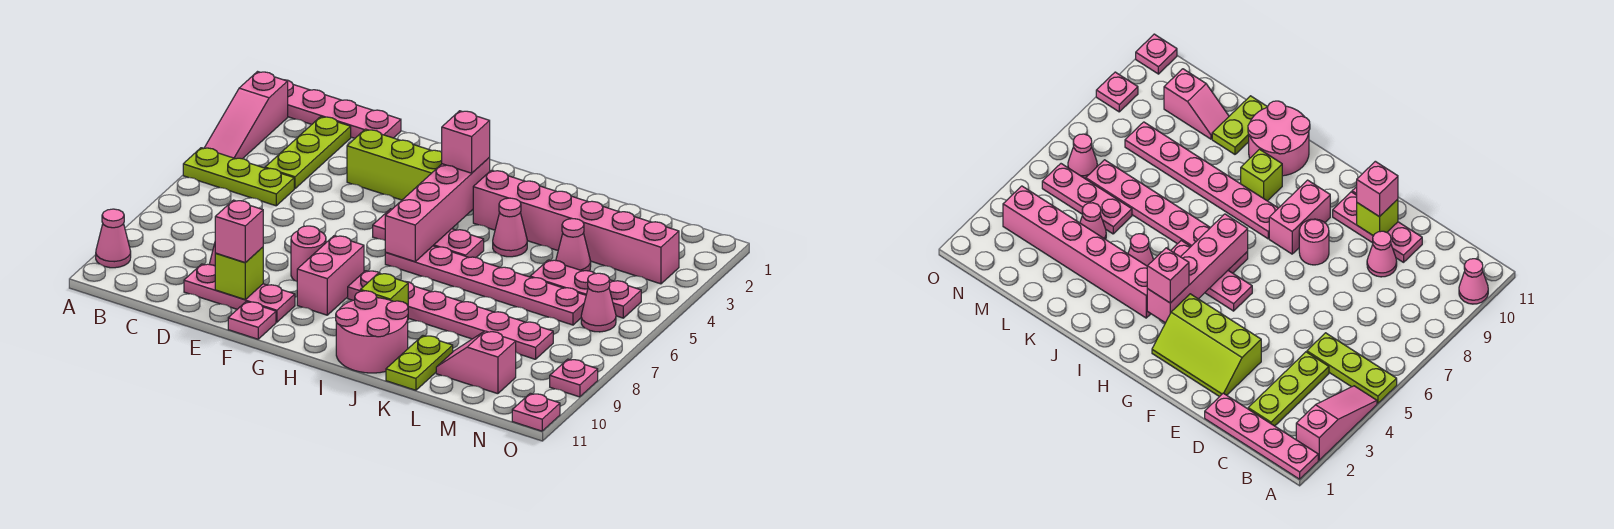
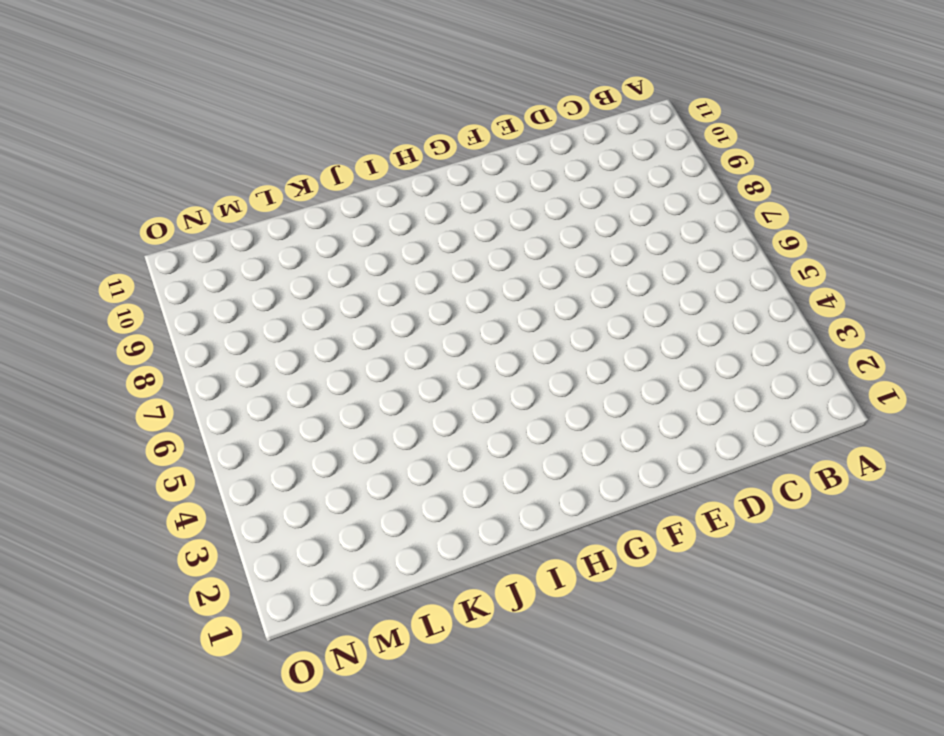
none -> pink plate A1:D1 level 1
none -> pink slope A2:A4 level 1 top 2
none -> lime plate A5:C5 level 1

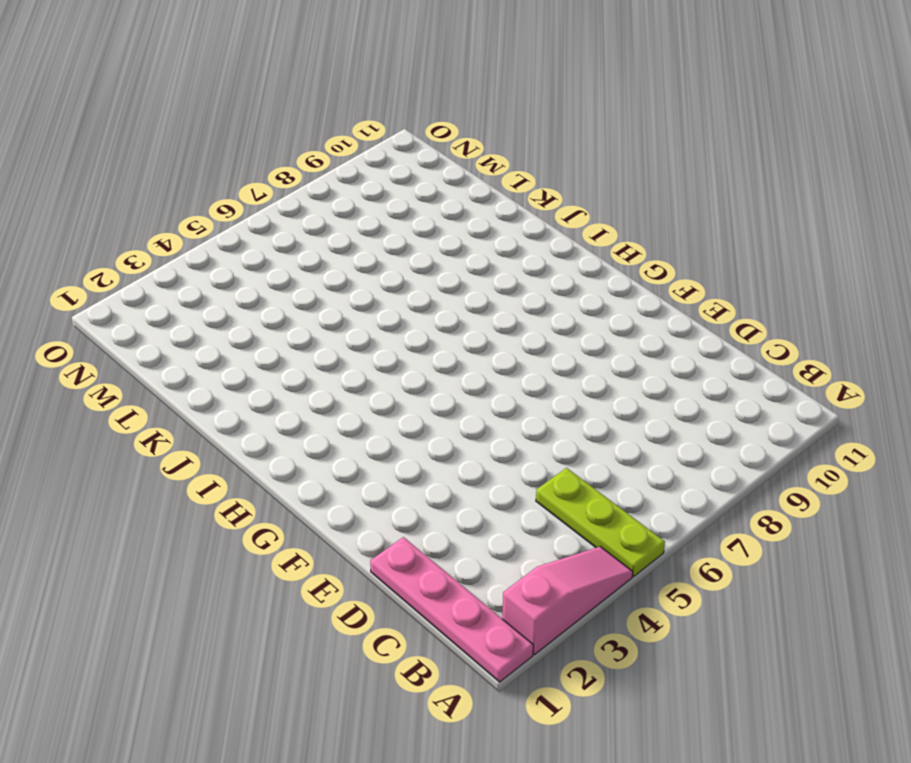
none -> pink cone A10 level 1
none -> lime plate C2:C4 level 1
none -> pink cone D9 level 1

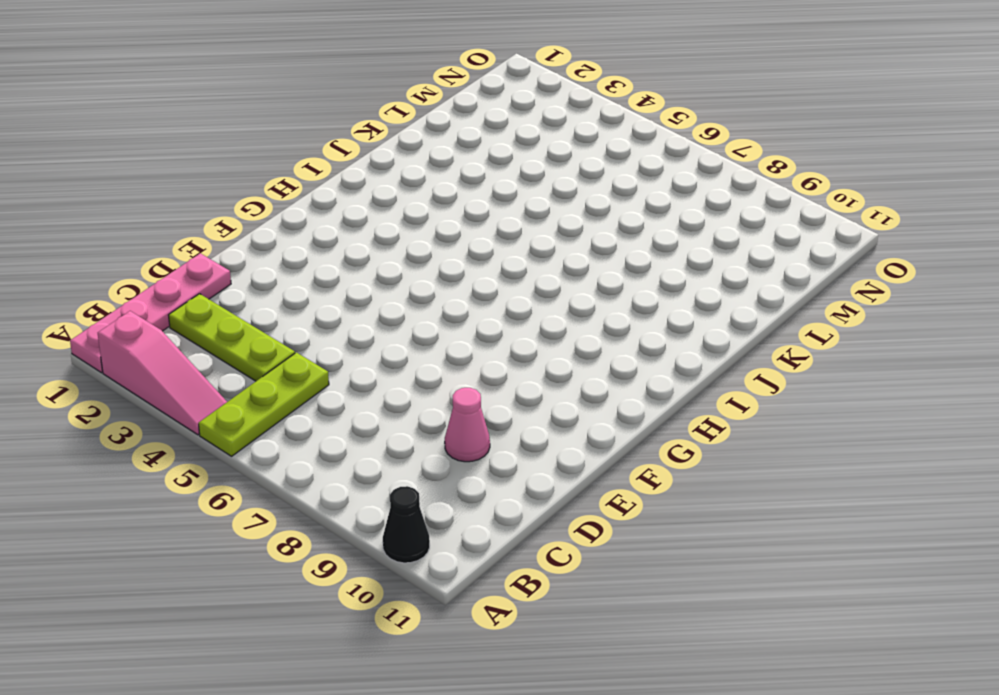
black cone A10 level 1 -> pink cone A10 level 1
none -> pink plate D10:F10 level 1
none -> lime slope E2:G3 level 1 top 3
none -> pink round brick F8 level 1

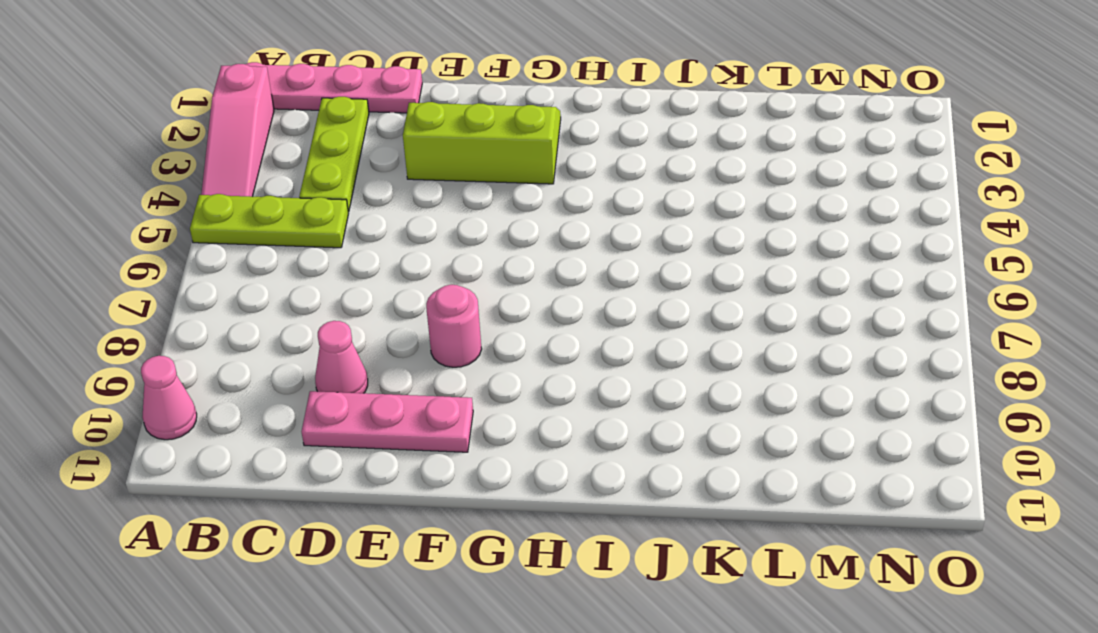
none -> pink plate F11 level 1
none -> pink plate G5:I5 level 1
none -> pink brick G8:G9 level 1

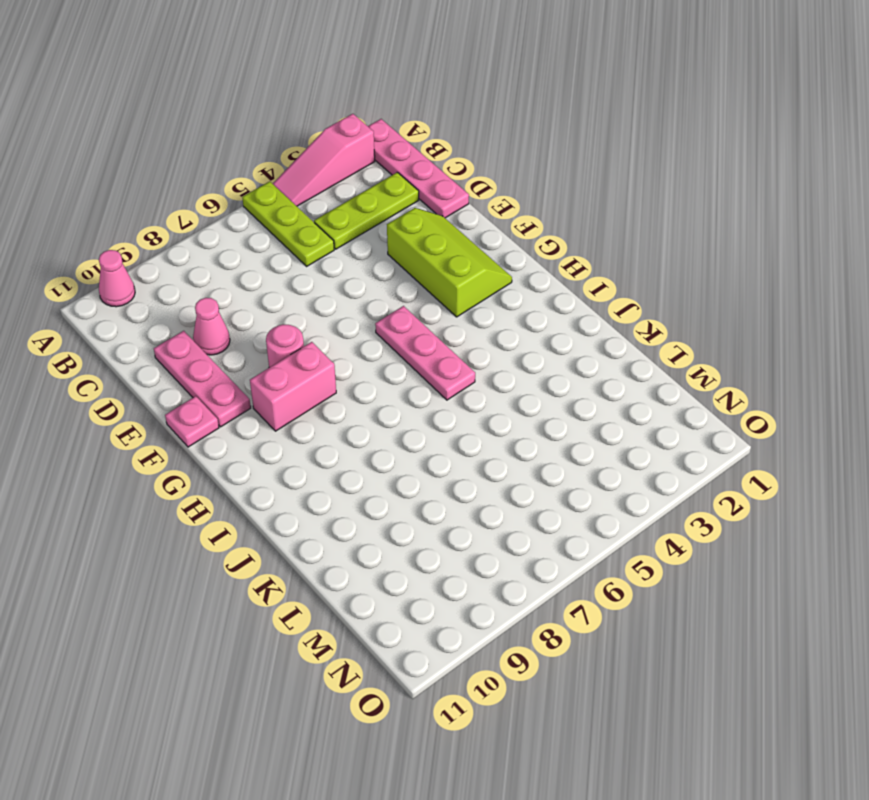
none -> pink plate H6:M6 level 1
none -> pink plate H8:M8 level 1
none -> pink brick I3:N3 level 1

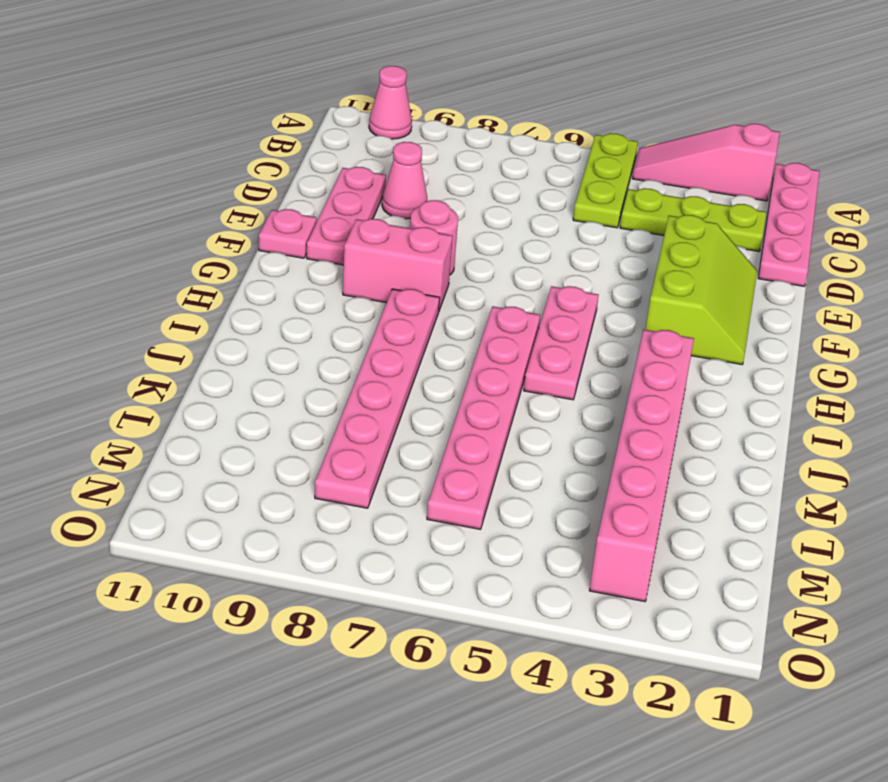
none -> lime brick I9 level 1
none -> pink round brick I10:J11 level 1
none -> pink cone J4 level 1

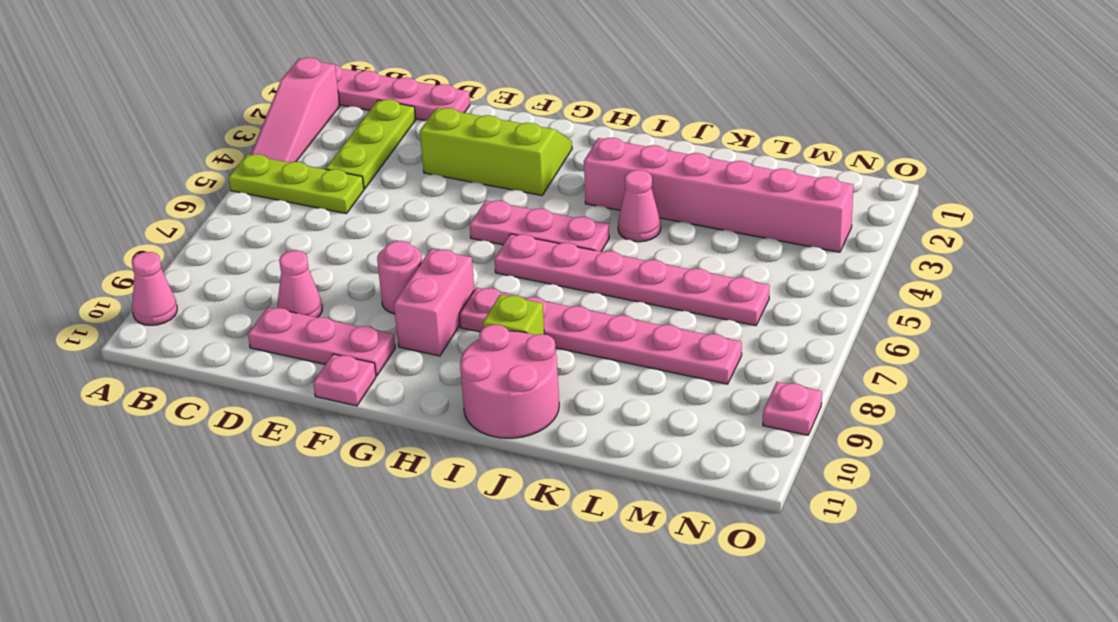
none -> lime plate K10:K11 level 1
none -> pink cone L4 level 1
none -> pink plate L5:N5 level 1

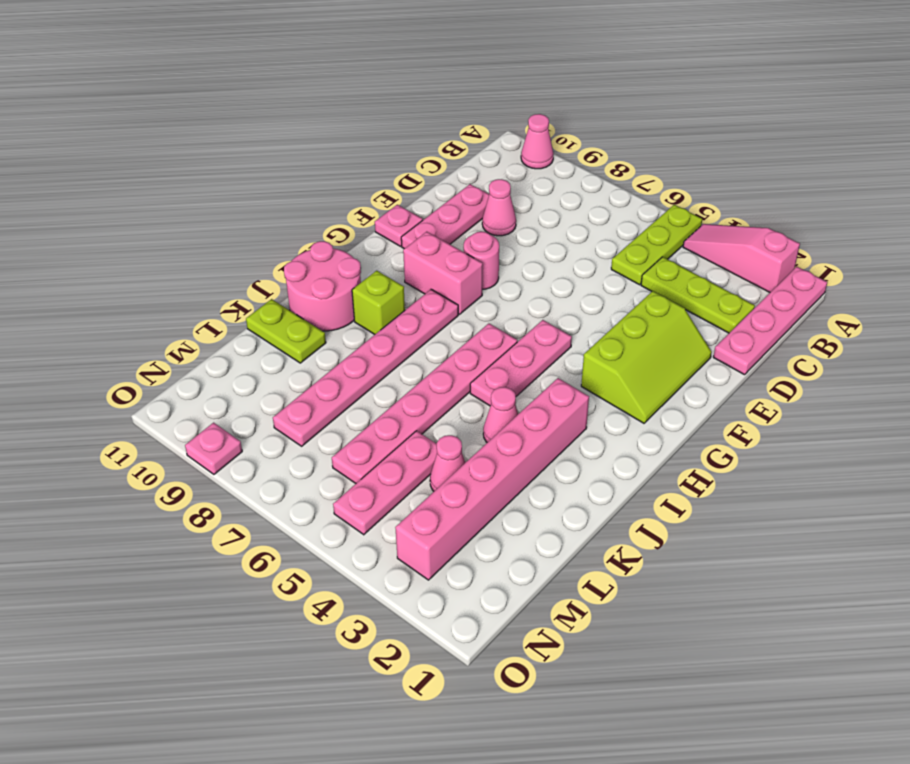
none -> pink slope L10:M10 level 1 top M
none -> pink cone N6 level 1
none -> pink plate O11 level 1

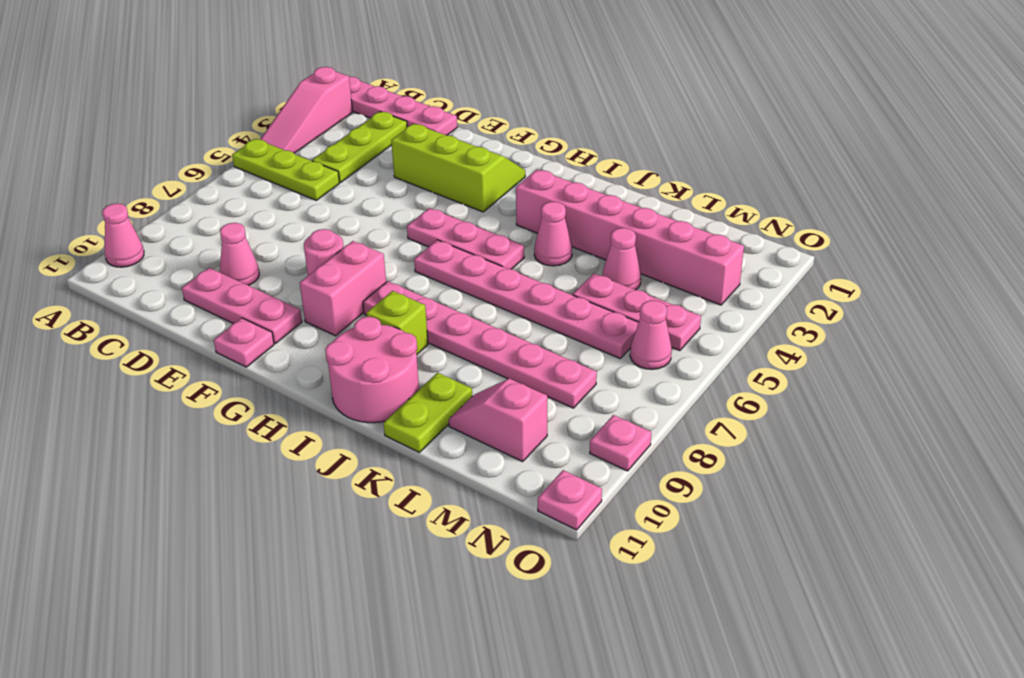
none -> lime brick E10 level 2
none -> pink brick H3:H6 level 2
none -> pink brick E10 level 3

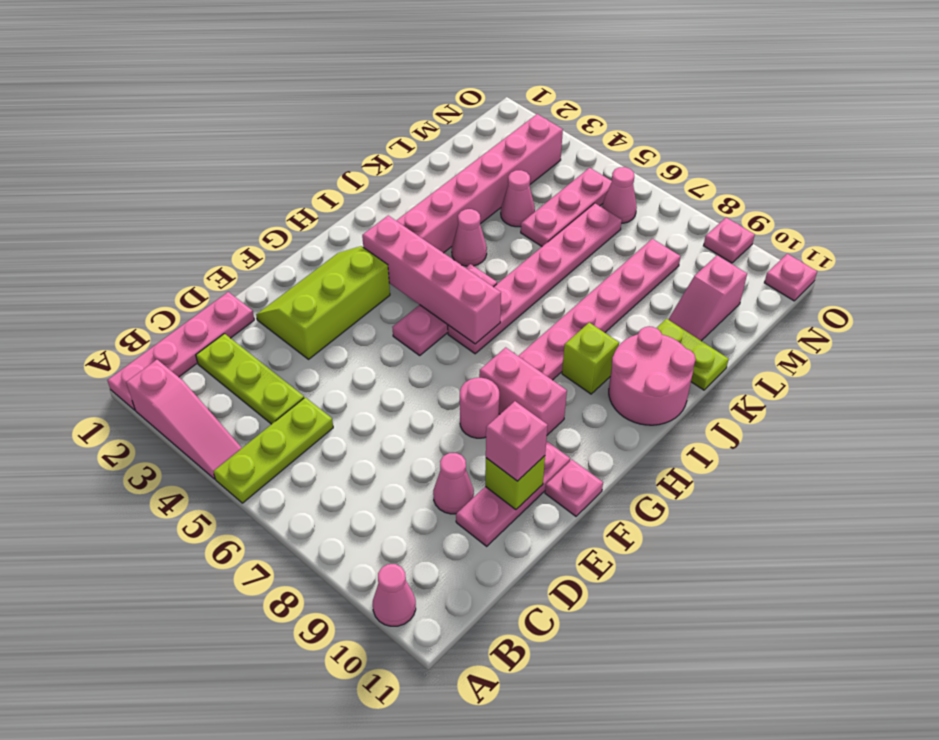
none -> pink brick H3 level 3

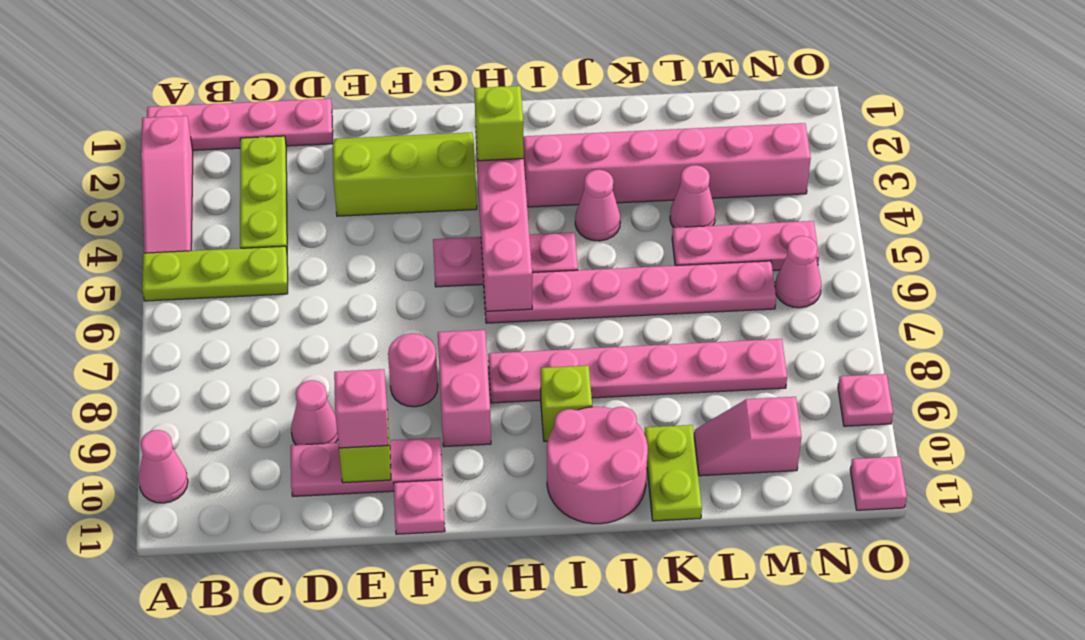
lime brick H3 level 3 -> pink brick H3 level 3

